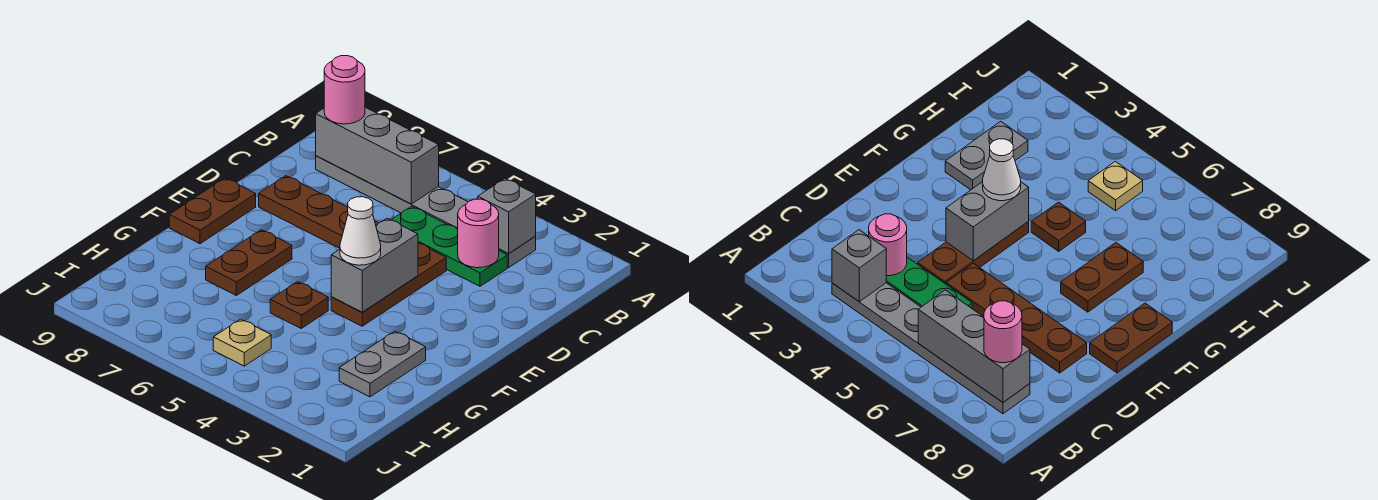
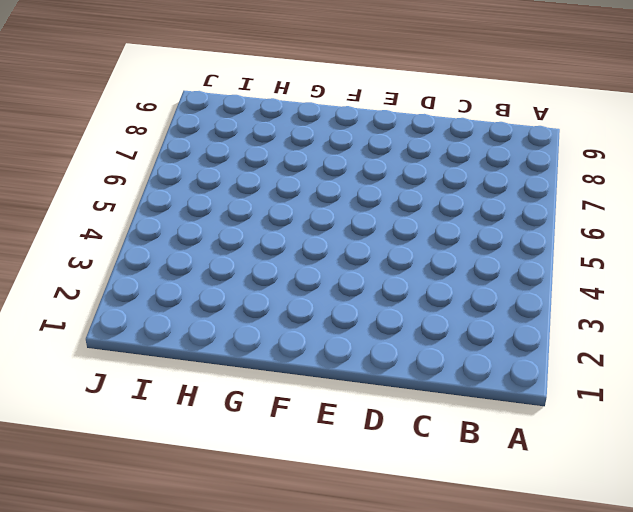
none -> grey plate B3:B8 level 1
none -> green plate C3:C5 level 1
none -> brown plate D4:F4 level 1

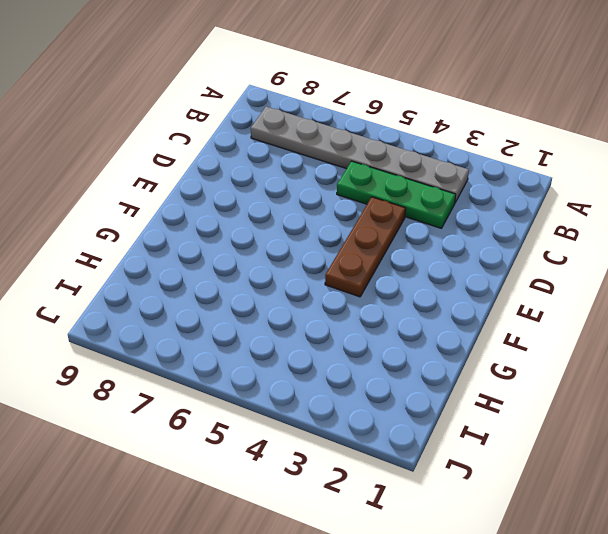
none -> brown plate D5:D8 level 1
none -> brown plate E9:F9 level 1
none -> brown plate F7:G7 level 1

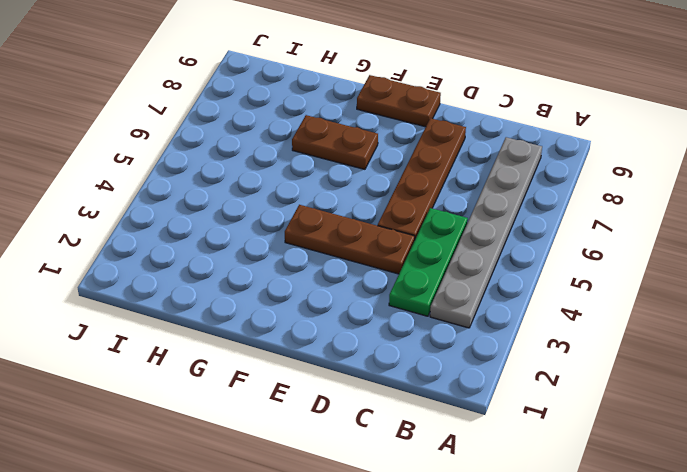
none -> grey plate G2:H2 level 1
none -> brown plate G5 level 1
none -> tan plate I5 level 1

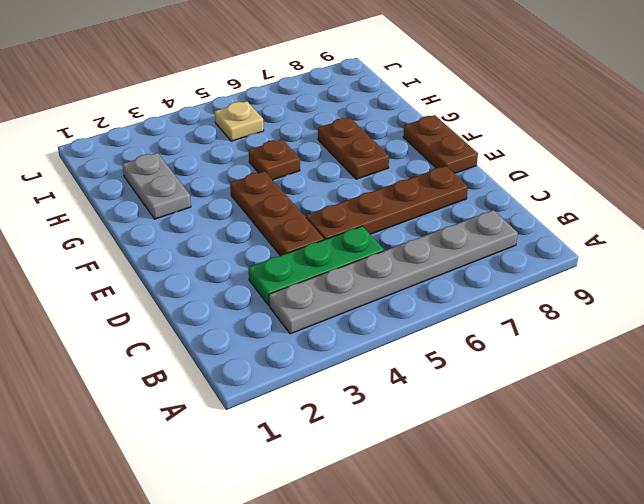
none -> grey brick B3 level 2
none -> grey brick B6:B8 level 2
none -> pink round brick C3 level 2

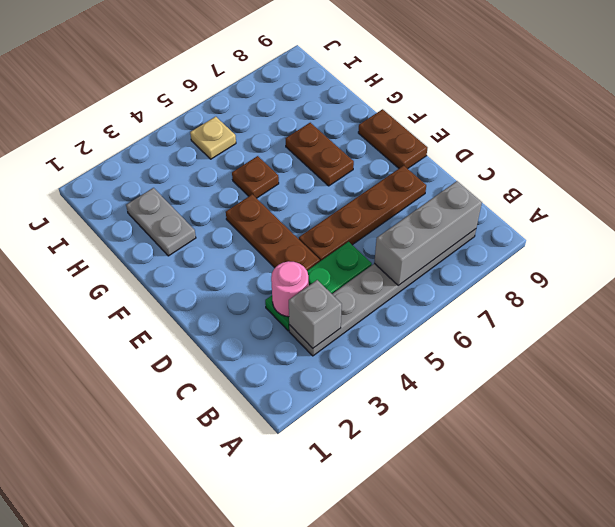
none -> grey brick E4:F4 level 2
none -> pink round brick B8 level 3
none -> white cone F4 level 3

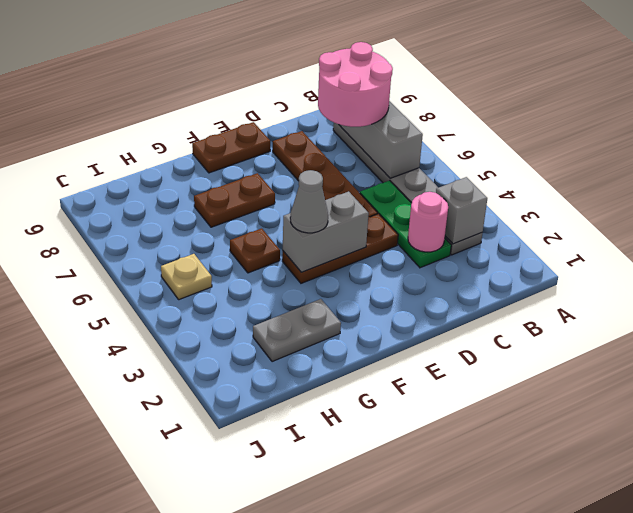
pink round brick B7:C8 level 3 -> pink round brick B8 level 3
grey cone F4 level 3 -> white cone F4 level 3

